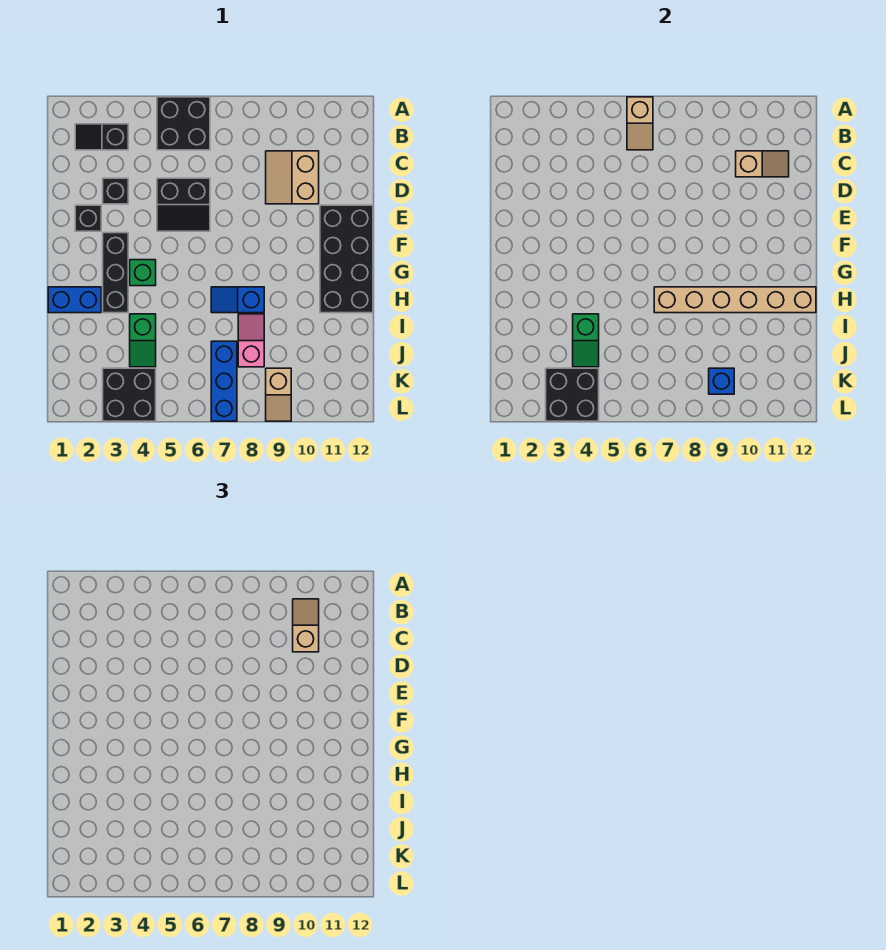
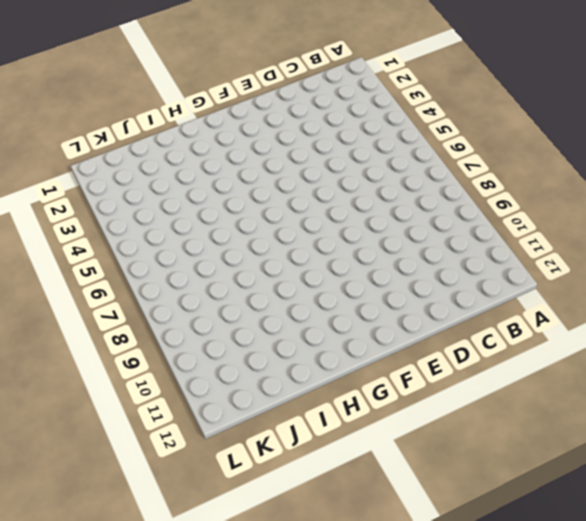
none -> black brick A5:B6 level 1
none -> black slope B2:B3 level 1 top 3
none -> tan slope C9:D10 level 1 top 10

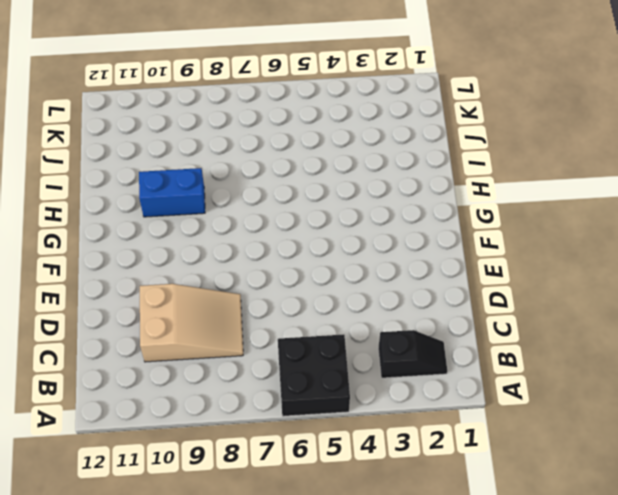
tan slope C8:D10 level 1 top 10 -> tan slope C9:D10 level 1 top 10
blue brick H9:H10 level 1 -> blue brick H1:H2 level 1
none -> black brick D3 level 1
none -> black slope D5:E6 level 1 top D
none -> black brick E2 level 1

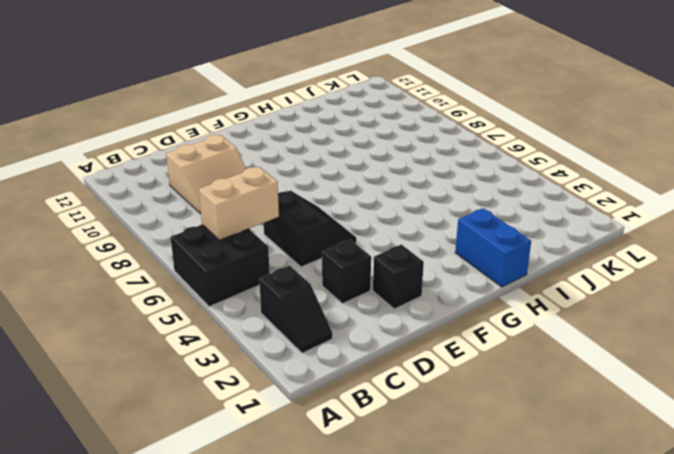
tan brick B6:C6 level 2 -> tan slope A6:B6 level 2 top A
none -> black brick E11:H12 level 1
none -> black brick F3:H3 level 1
none -> green brick G4 level 1

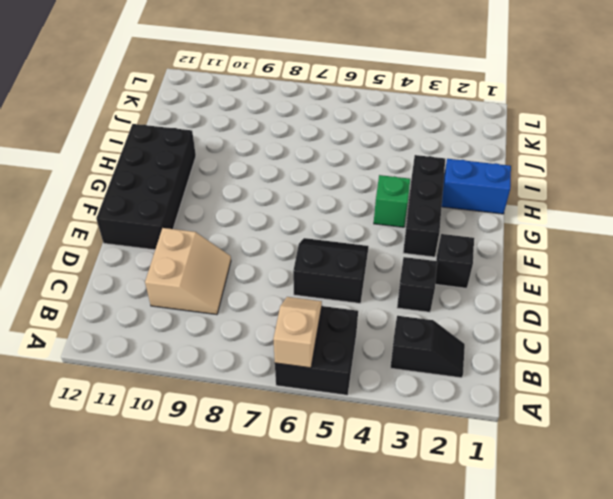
none -> blue slope H7:H8 level 1 top 8
none -> green slope I4:J4 level 1 top I
none -> pink slope I8:J8 level 1 top J

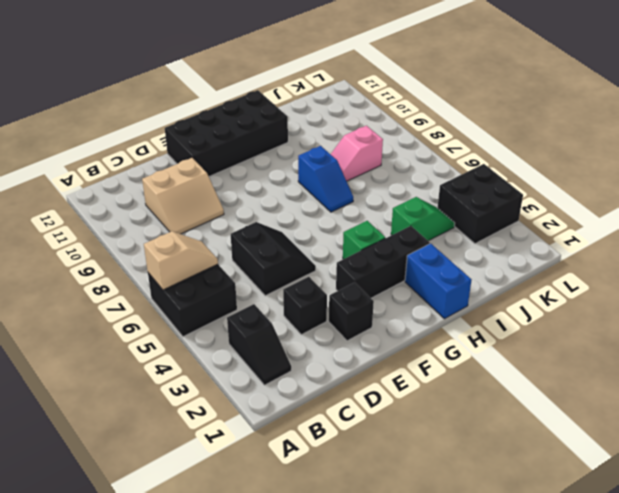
none -> blue brick J7:L7 level 1
none -> tan slope K9:L9 level 1 top K
none -> tan slope C10:C11 level 2 top 10

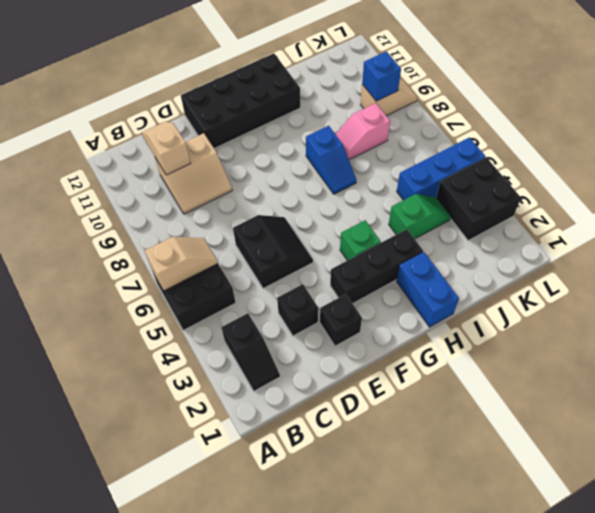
blue brick J5:L5 level 1 -> blue brick J7:L7 level 1
none -> tan brick H7:H12 level 2
none -> green slope I4:J4 level 2 top I
none -> black brick K3:L4 level 2

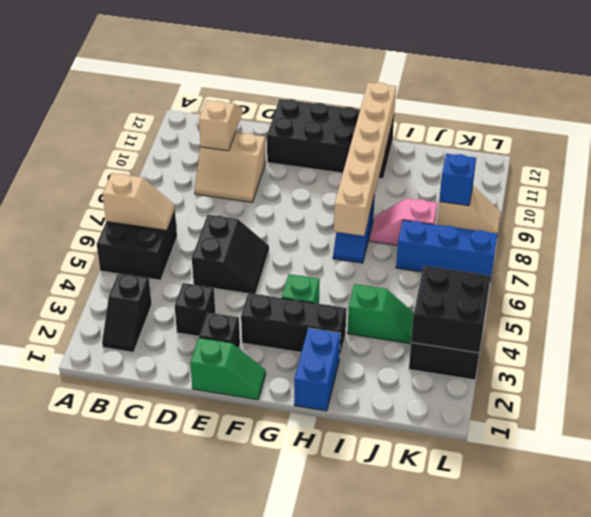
green slope E1:F1 level 1 top E -> green slope I4:J4 level 2 top I
none -> tan slope B10:C10 level 3 top C

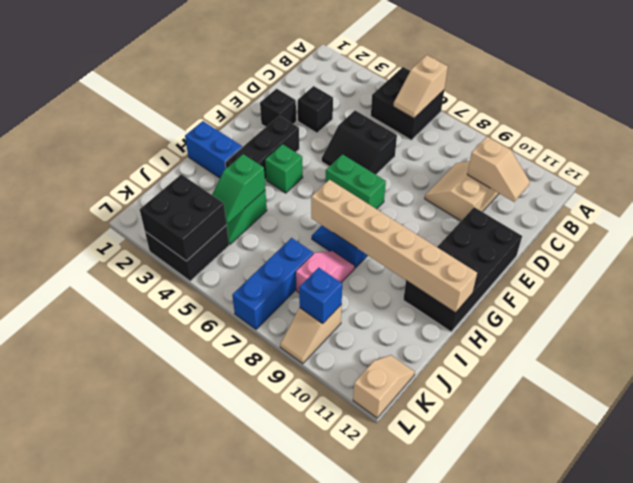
green brick F6:F7 level 1 -> none
tan slope K12:L12 level 1 top L -> tan slope B10:C10 level 3 top C
none -> black slope B2:B3 level 1 top 3

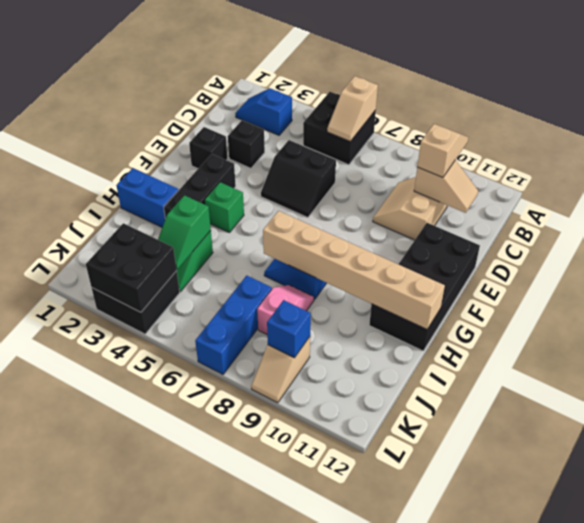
blue slope B2:B3 level 1 top 3 -> black slope B2:B3 level 1 top 3

